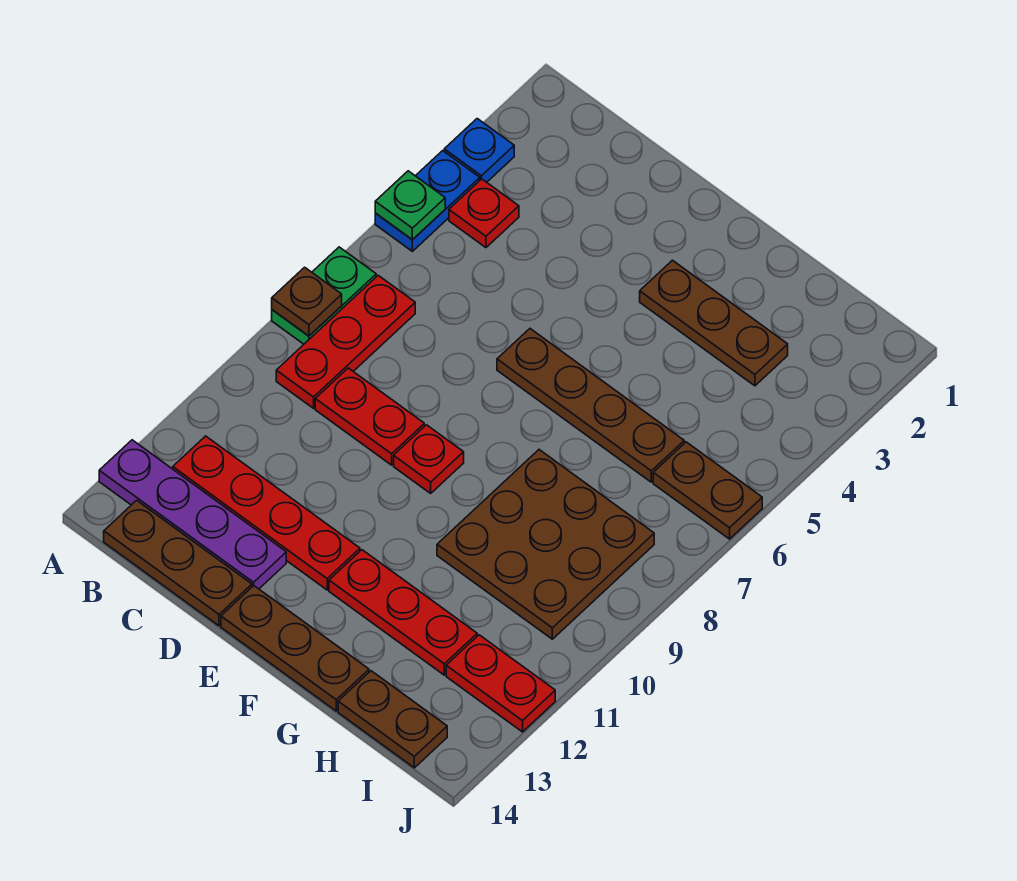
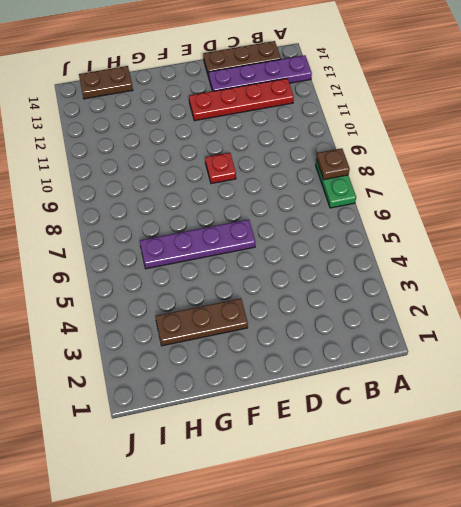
purple plate E6:H6 level 1 -> brown plate E6:H6 level 1
none -> blue plate A3 level 1
none -> blue plate A4:A5 level 1
none -> red plate B4 level 1

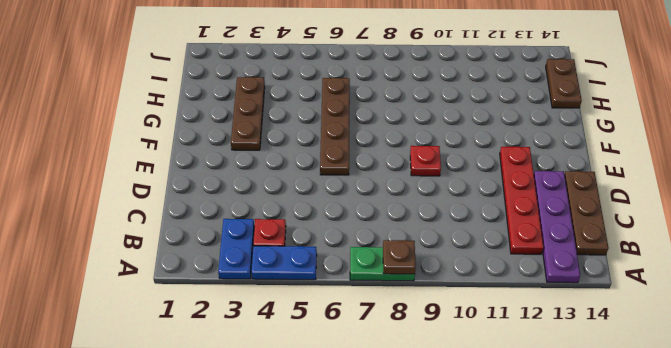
blue plate A3:B3 level 1 -> blue plate A3 level 1
none -> red plate B7:B9 level 1
none -> red plate C9:D9 level 1
none -> brown plate E14:G14 level 1

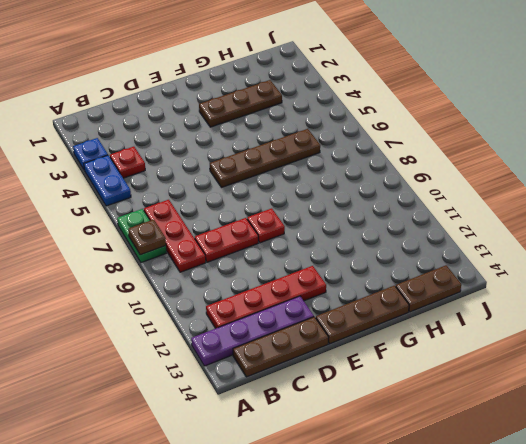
none -> red plate F12:H12 level 1
none -> brown plate G8:I10 level 1
none -> brown plate I6:J6 level 1

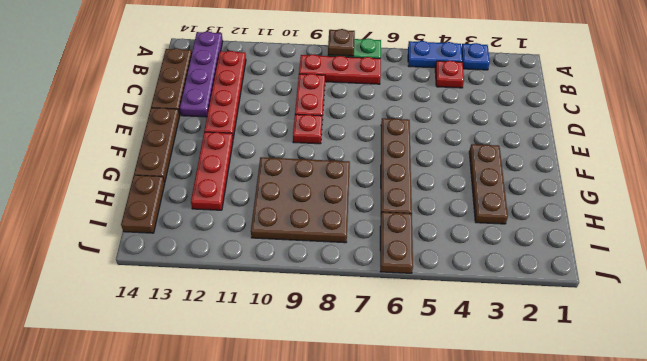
none -> red plate I12:J12 level 1
none -> green plate A5 level 2

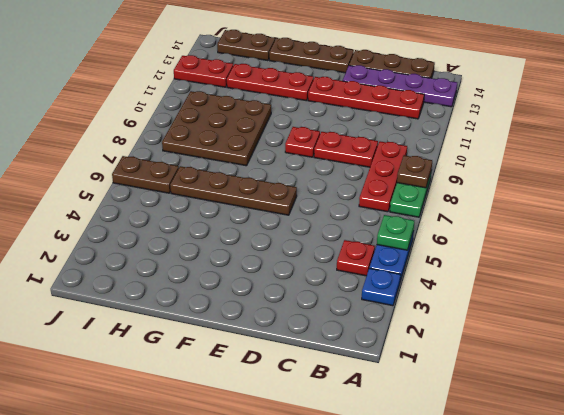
none -> brown plate F3:H3 level 1

